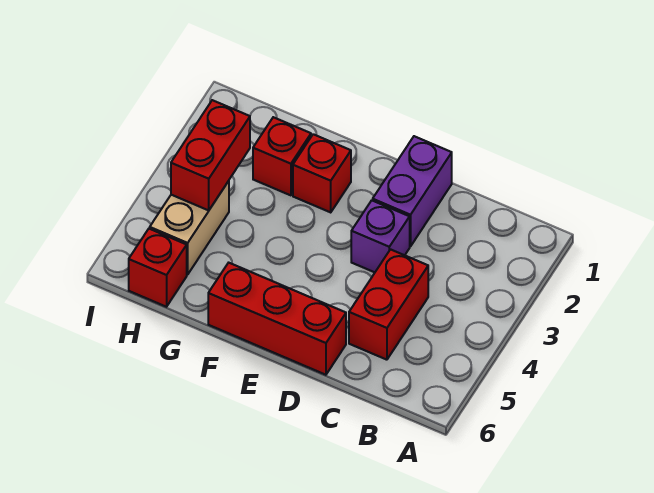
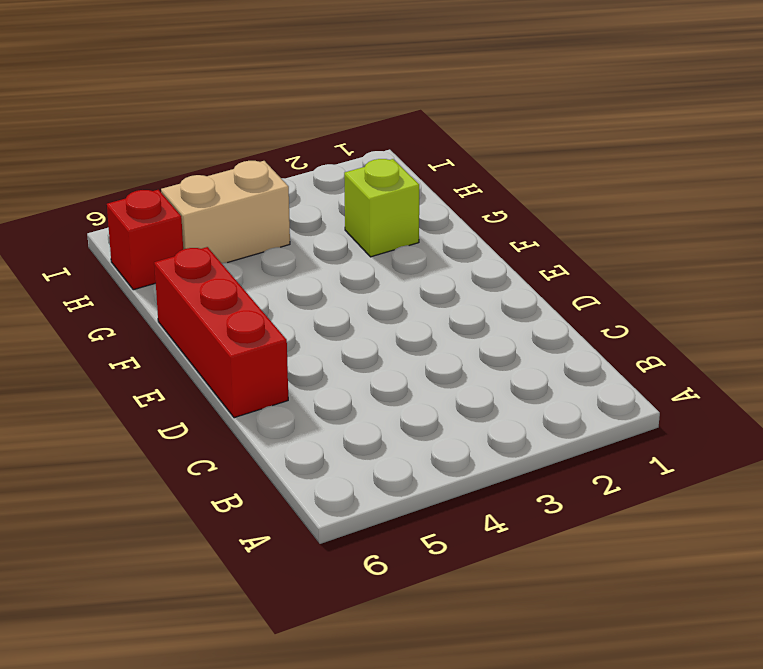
lime brick G2 level 1 -> red brick G2 level 1
none -> red brick C4:C5 level 1
none -> purple brick D1:D2 level 1

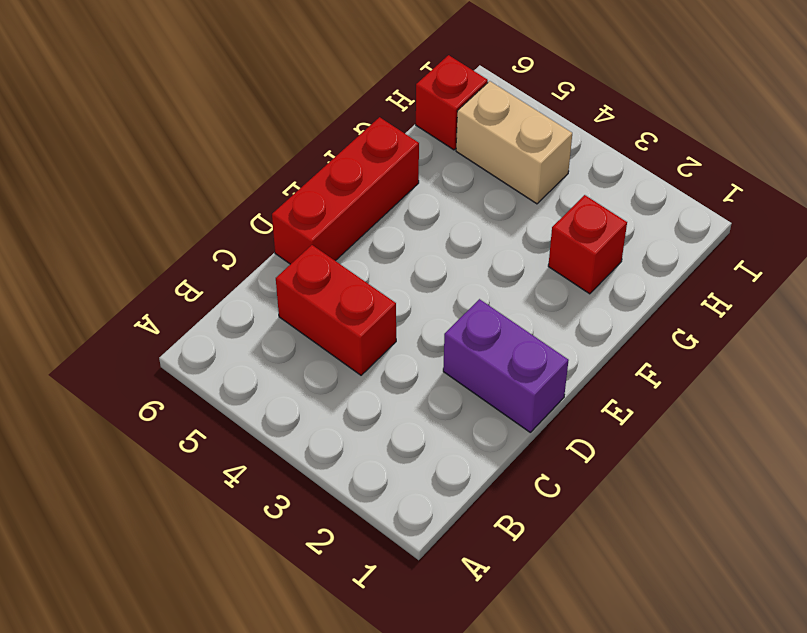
none -> purple brick D3 level 1
none -> red brick F2 level 1

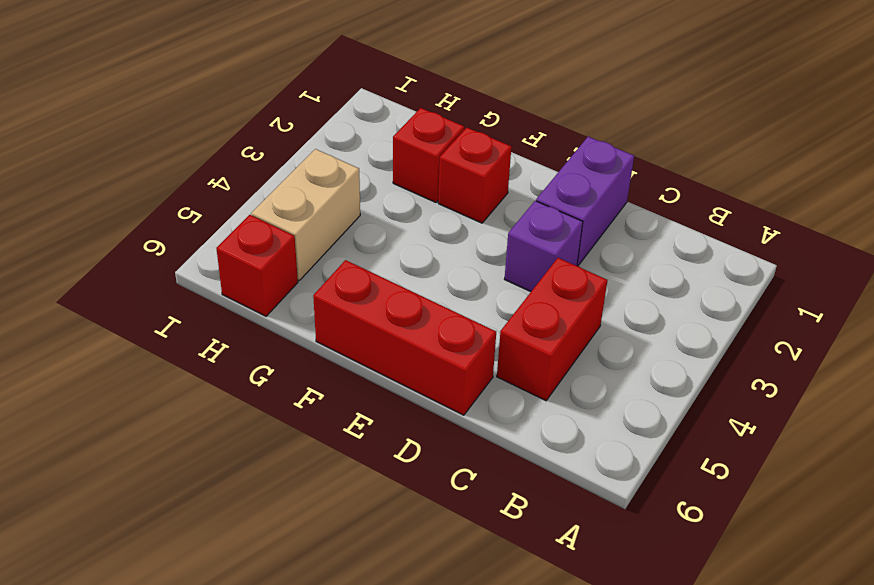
none -> red brick H3:H4 level 2

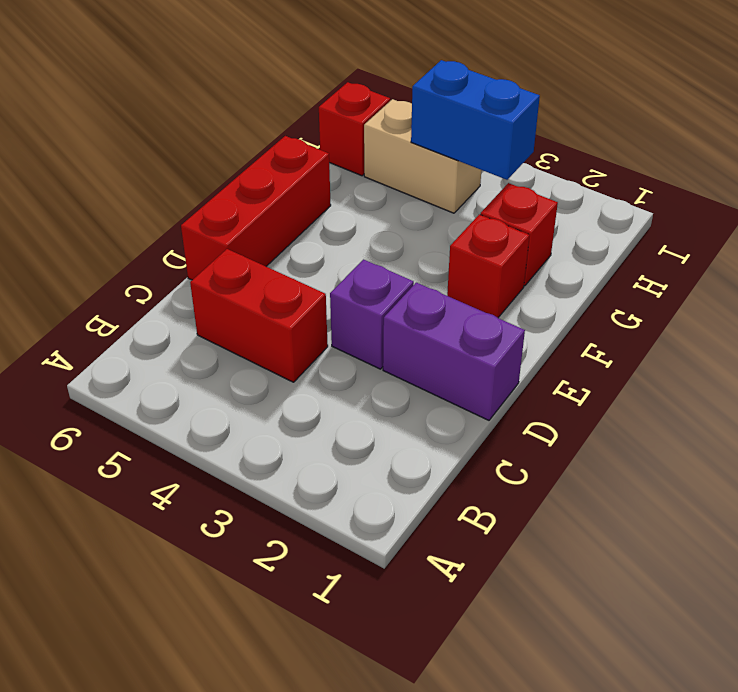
blue brick H3:H4 level 2 -> red brick H3:H4 level 2

